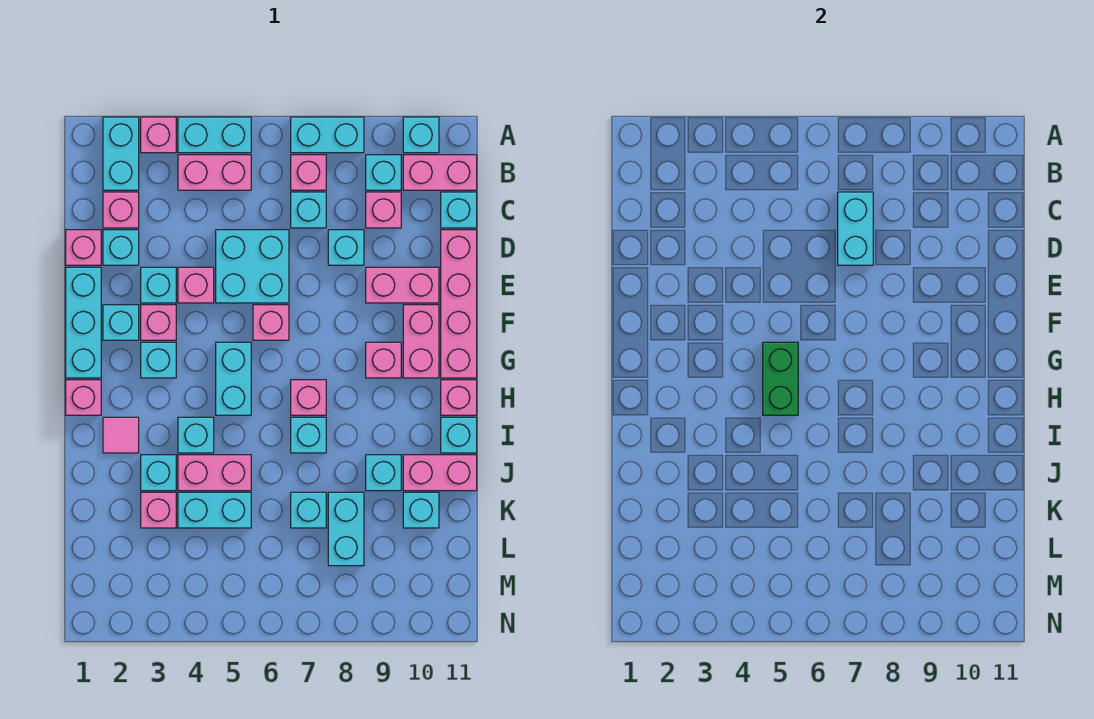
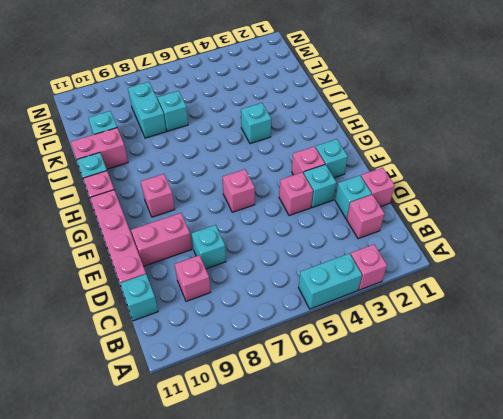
none -> cyan brick A2:B2 level 1
none -> cyan brick A7:A8 level 1
none -> cyan brick A10 level 1
none -> pink brick B4:B5 level 1

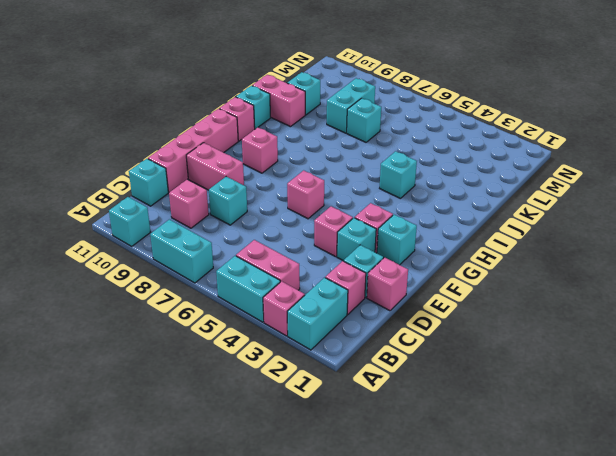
none -> pink brick B7 level 1
none -> cyan brick B9 level 1
none -> pink brick B10:B11 level 1
none -> cyan brick C7 level 1

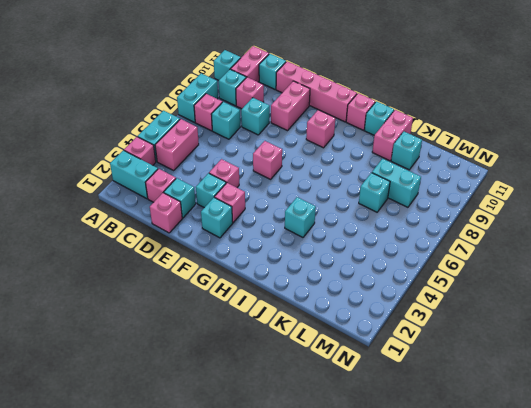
none -> cyan brick D5:E6 level 1
none -> cyan brick E1:G1 level 1
none -> pink brick F10:G10 level 1
none -> cyan brick G3 level 1

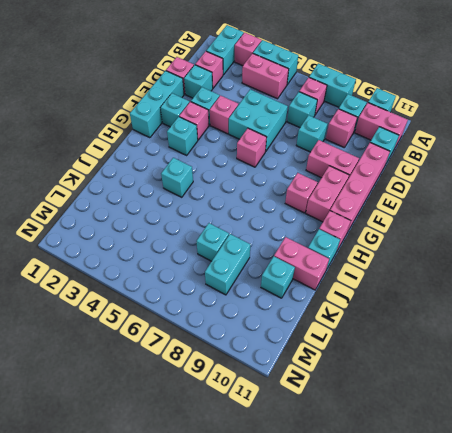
none -> cyan brick G5:H5 level 1
none -> pink brick H1 level 1
none -> pink brick H7 level 1
none -> pink tile I2 level 1

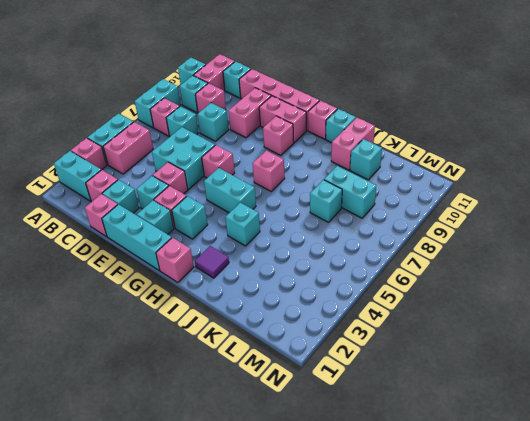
purple tile I2 level 1 -> pink tile I2 level 1
none -> cyan brick I7 level 1
none -> cyan brick J3 level 1
none -> pink brick J4:J5 level 1
none -> cyan brick J9 level 1

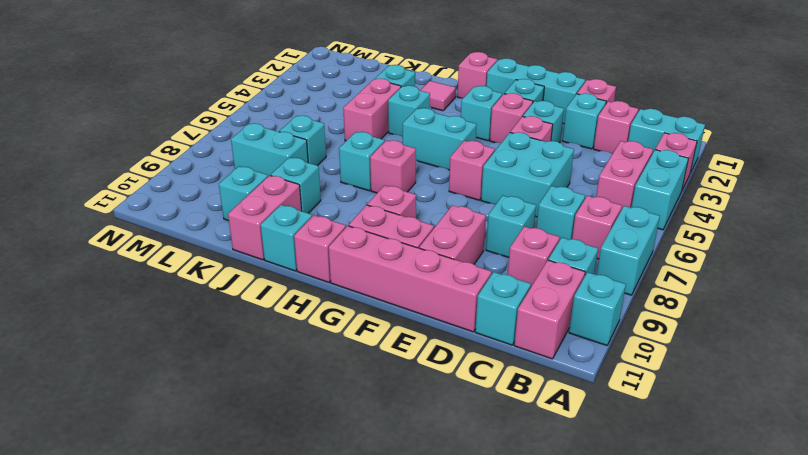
none -> pink brick K3 level 1
none -> cyan brick K4:K5 level 1
none -> cyan brick C7:D7 level 2
none -> green brick G5:H5 level 2

